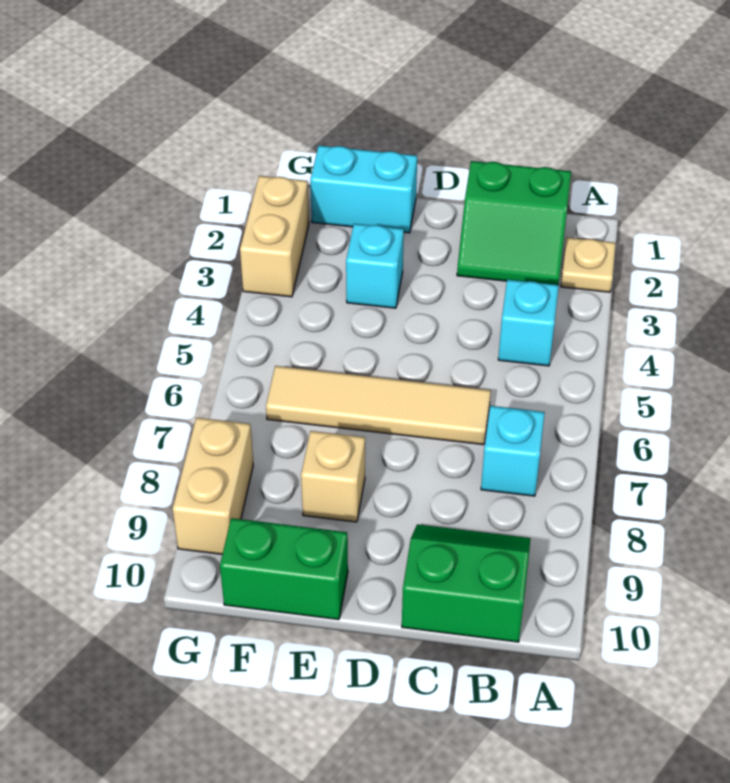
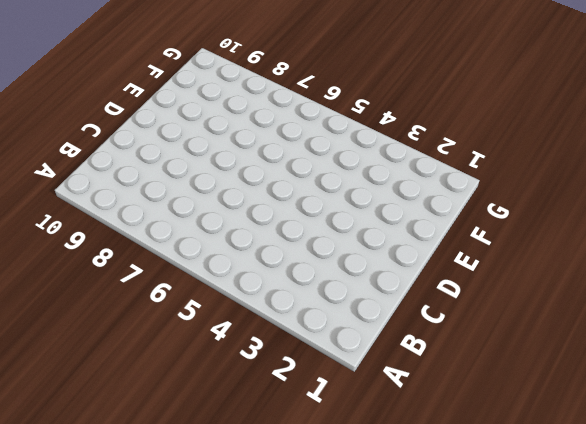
none -> tan plate A2 level 1
none -> green slope B1:C2 level 1 top 1
none -> cyan brick B4 level 1

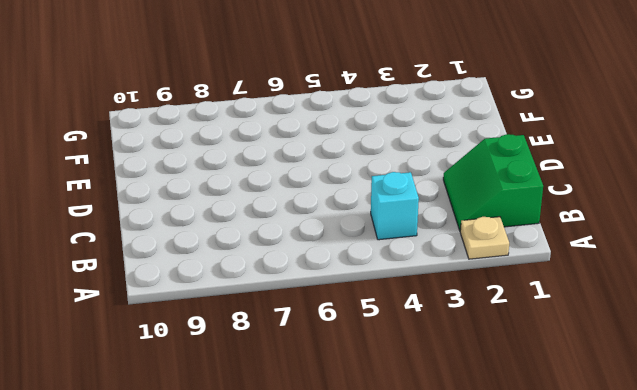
none -> cyan brick B7 level 1
none -> green slope B9:C10 level 1 top 10
none -> tan tile C6:F6 level 1

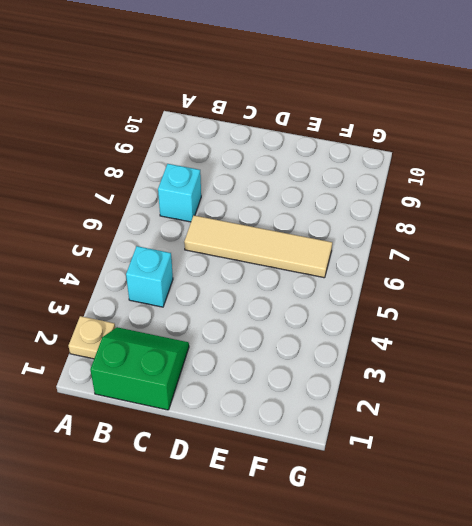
none -> green slope B9:C10 level 1 top 10
none -> cyan brick E1:F1 level 1
none -> cyan brick E3 level 1

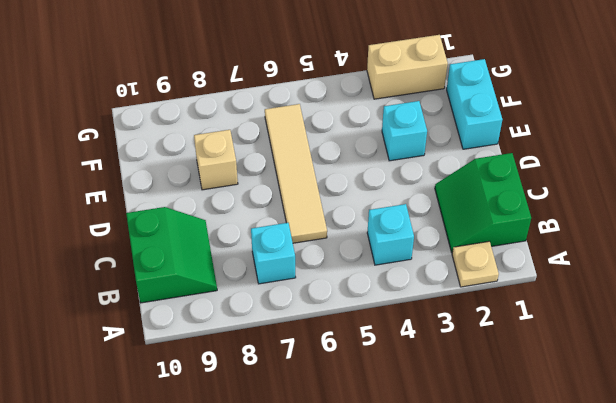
none -> green brick E10:F10 level 1
none -> tan brick G8:G9 level 1

